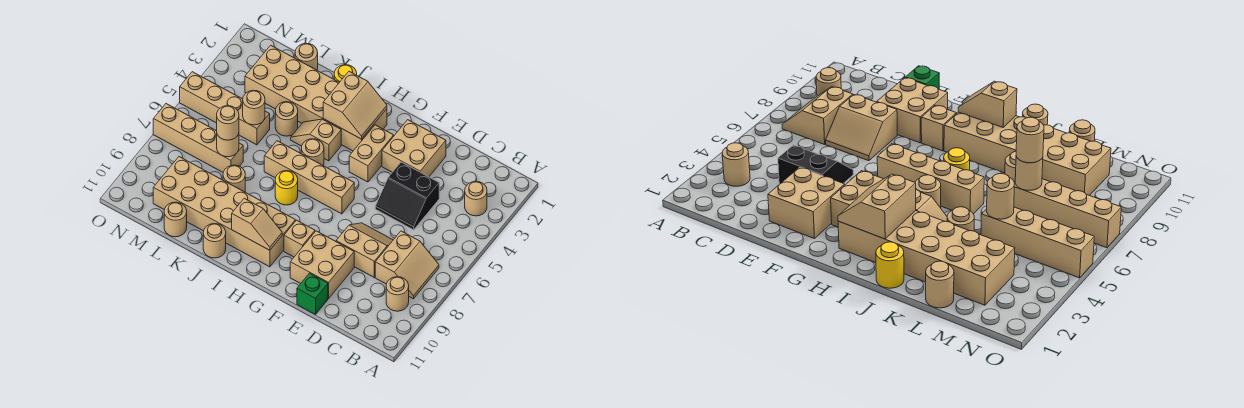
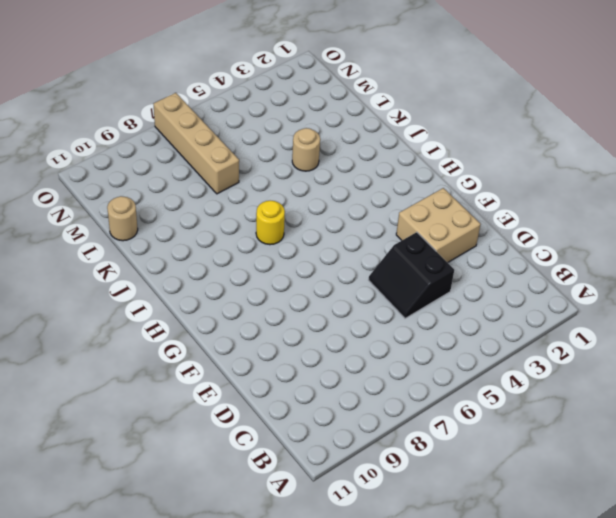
none -> tan round brick B3 level 1
none -> tan slope B7:C8 level 1 top C
none -> tan round brick B9 level 1

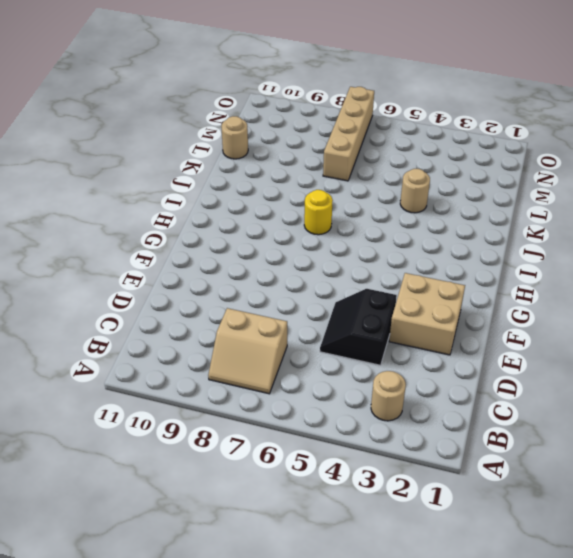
none -> tan round brick B9 level 1
none -> tan slope D7:E8 level 1 top 8
none -> tan brick E9:F10 level 1

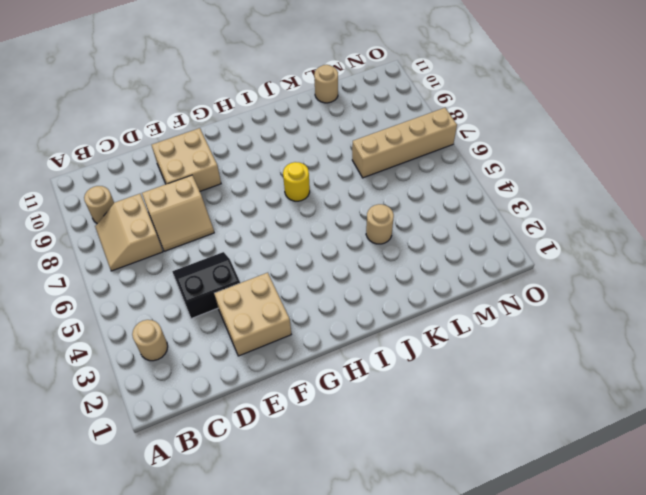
none -> green brick E11 level 1
none -> tan brick G3:G4 level 1
none -> tan brick G6:J6 level 1

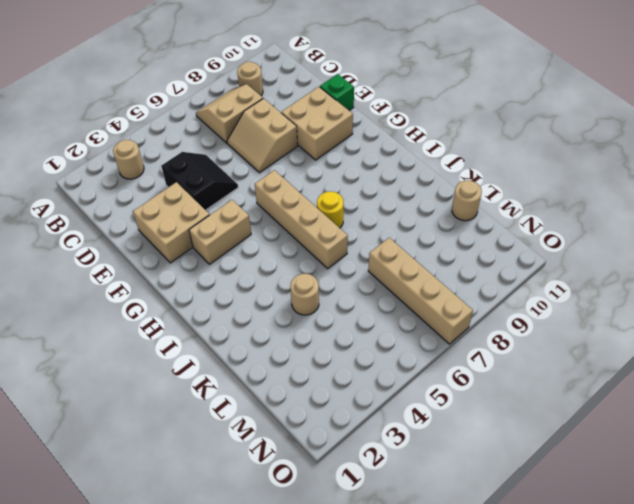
none -> tan brick G9 level 1
none -> tan brick H2:M3 level 1
none -> tan brick H9:M10 level 1

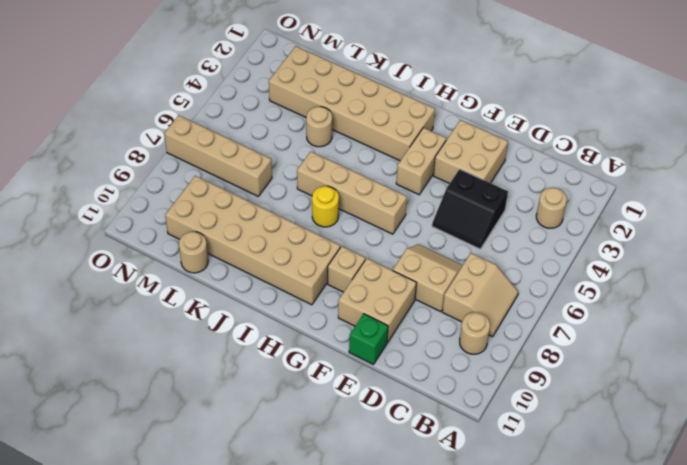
none -> tan slope I4:J4 level 1 top I
none -> tan round brick I5 level 1
none -> yellow round brick J1 level 1

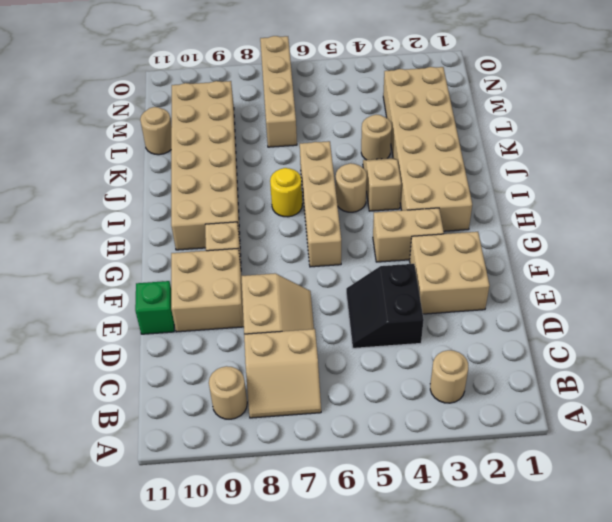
none -> yellow round brick J1 level 1
none -> tan round brick J11 level 1
none -> tan round brick K8 level 1

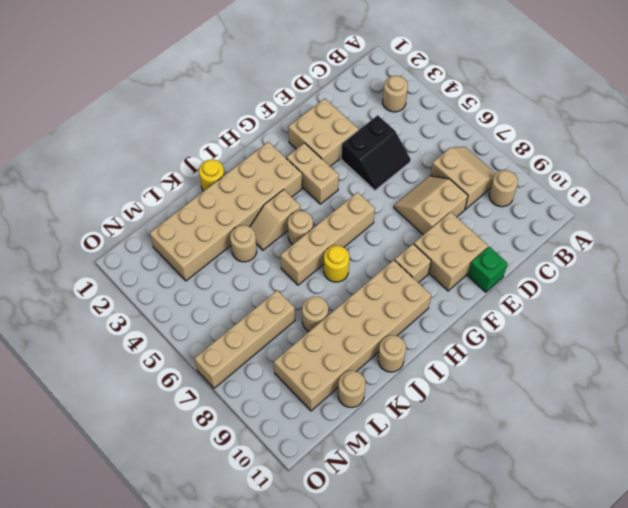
none -> tan round brick L1 level 1
none -> tan brick L5:O5 level 1
none -> tan slope H2:I3 level 2 top I

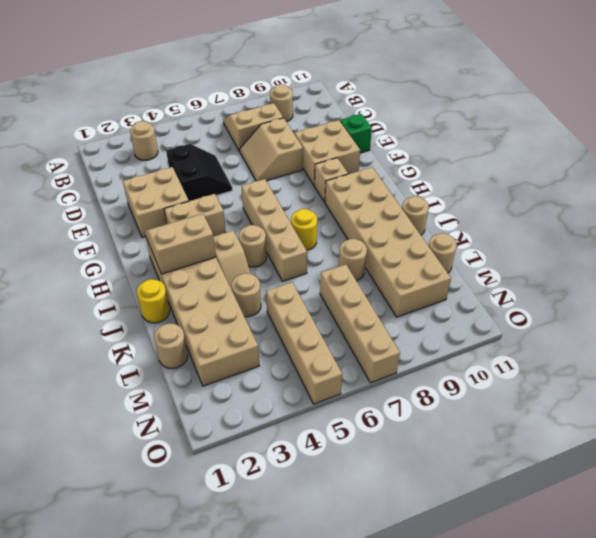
none -> tan slope H10:I10 level 2 top I
none -> tan round brick L5 level 2
none -> tan round brick L7 level 2

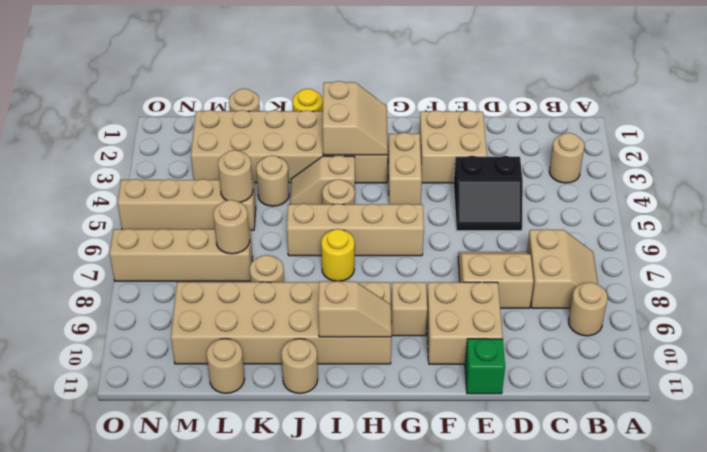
none -> tan round brick L7 level 3

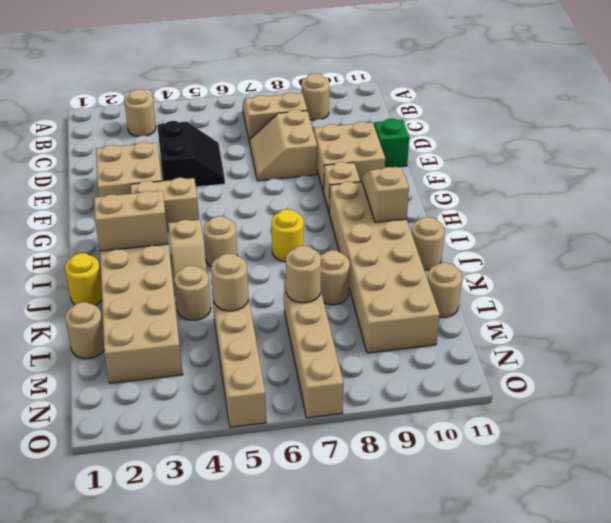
none -> tan brick G6:J6 level 1
none -> tan round brick L7 level 3

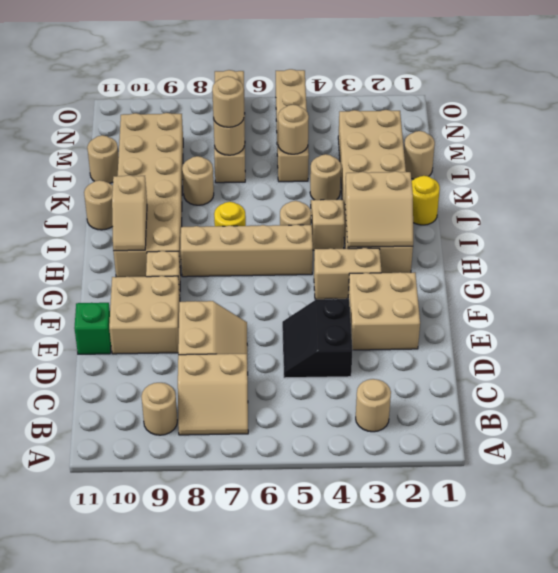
tan brick H5:H8 level 1 -> tan brick G6:J6 level 1

